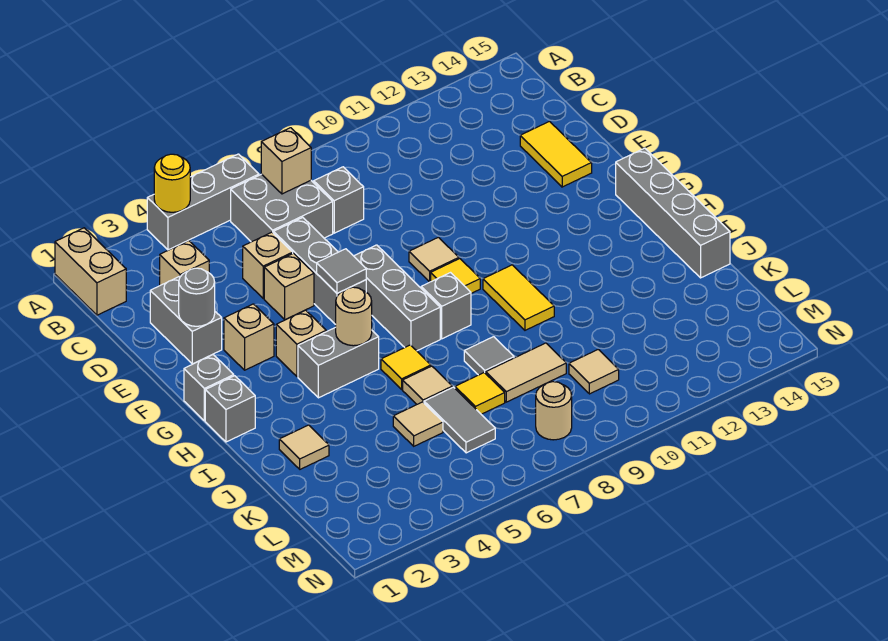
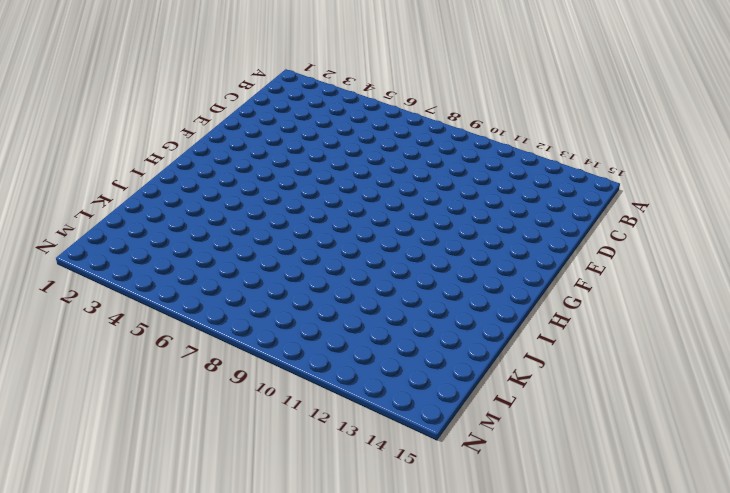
none -> tan brick A1:B1 level 1
none -> grey brick A4:A6 level 1
none -> grey brick B6:C7 level 1
none -> tan brick C3 level 1

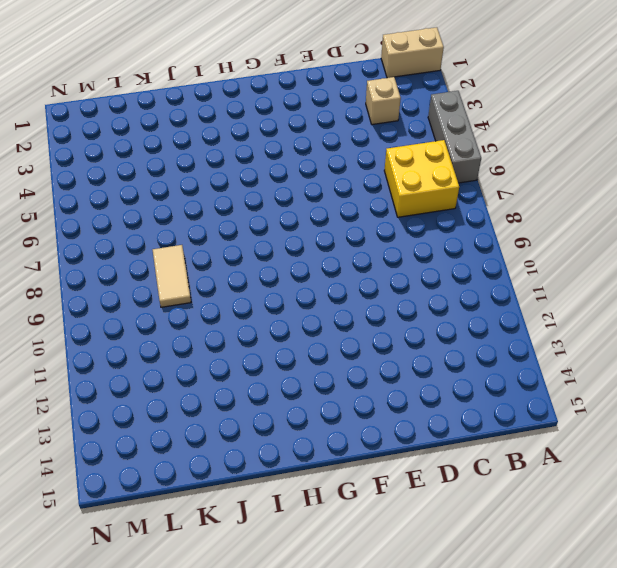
yellow brick B6:C7 level 1 -> grey brick B6:C7 level 1
none -> grey brick C8 level 1
none -> grey brick D2:E2 level 1
none -> tan brick D5 level 1
none -> grey brick D6:F6 level 1

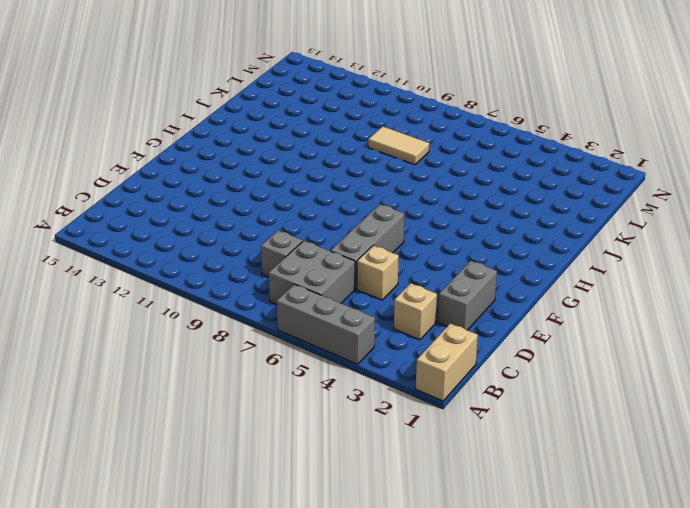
none -> yellow tile D14:E14 level 1
none -> tan brick E5 level 1
none -> tan brick F3 level 1
none -> grey brick F7:H7 level 1

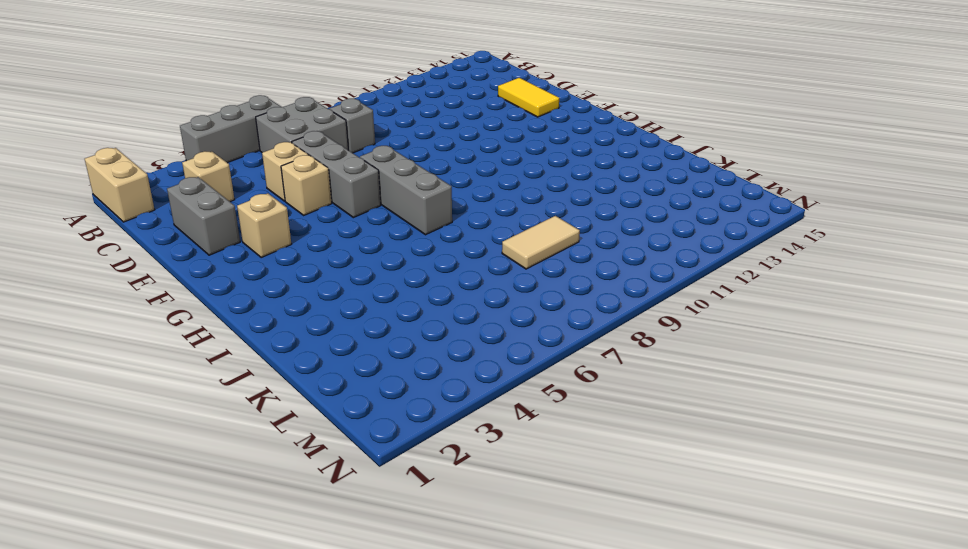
none -> tan tile F9 level 1
none -> grey brick G1 level 1
none -> tan brick G4 level 1
none -> yellow tile G9 level 1

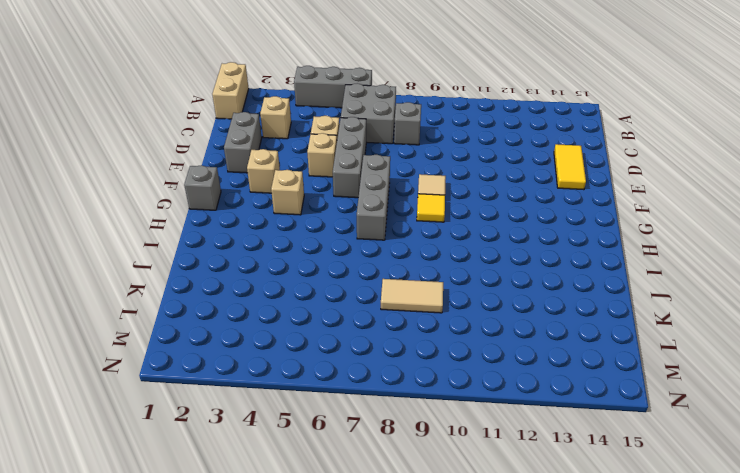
none -> grey brick G15:J15 level 1
none -> grey brick H1 level 1
none -> grey brick H4:H5 level 1
none -> grey brick H8 level 1

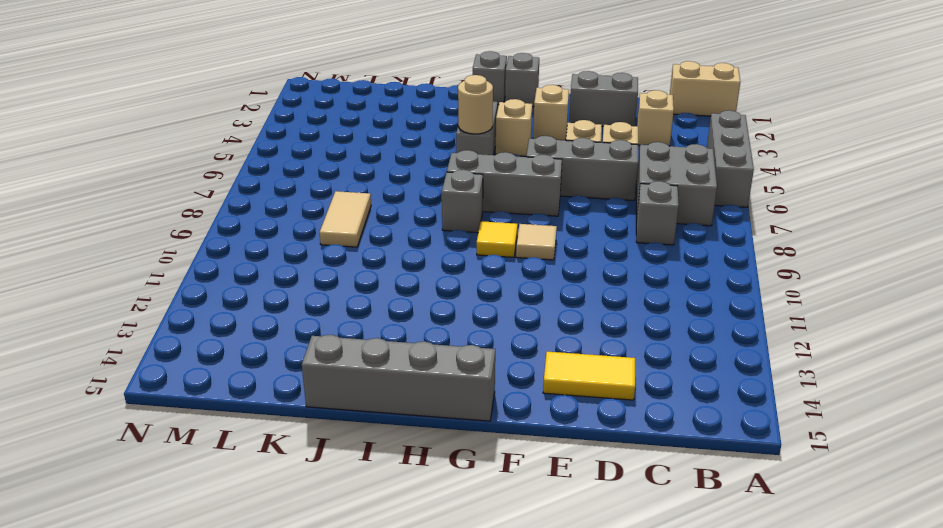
none -> yellow tile H10:I10 level 1
none -> yellow tile I6 level 1
none -> tan tile J2 level 1
none -> tan tile J6 level 1

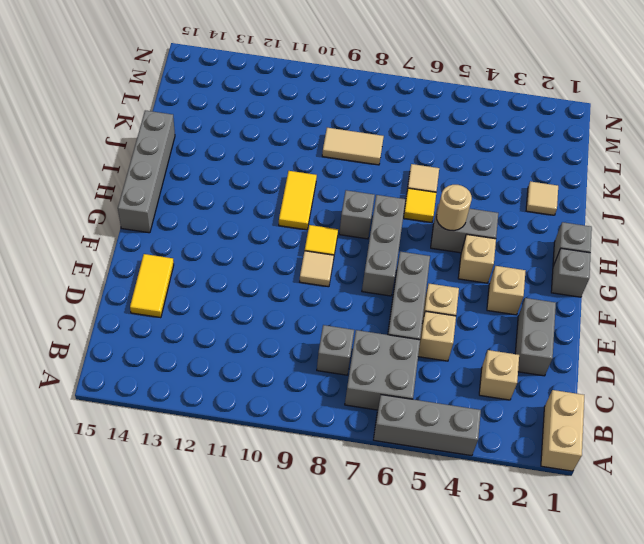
none -> grey tile J8 level 1
none -> tan tile K5 level 1
none -> grey tile K6:L6 level 1
none -> yellow tile K7 level 1

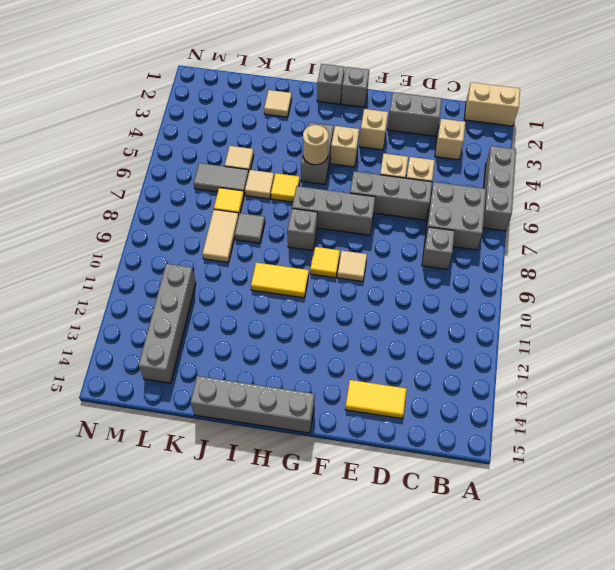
grey brick L11:L14 level 1 -> none
none -> tan tile L10 level 1
none -> tan round brick M8 level 1
none -> yellow round brick A4 level 2
none -> tan brick B7 level 2

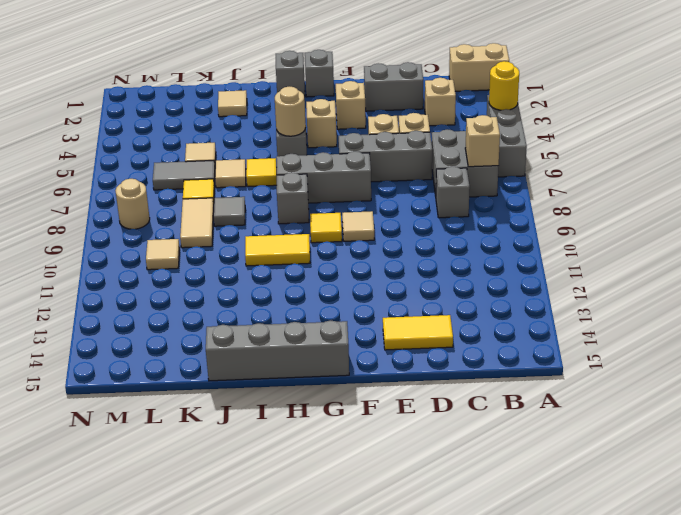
none -> grey round brick E2 level 2
none -> grey tile F6 level 2

